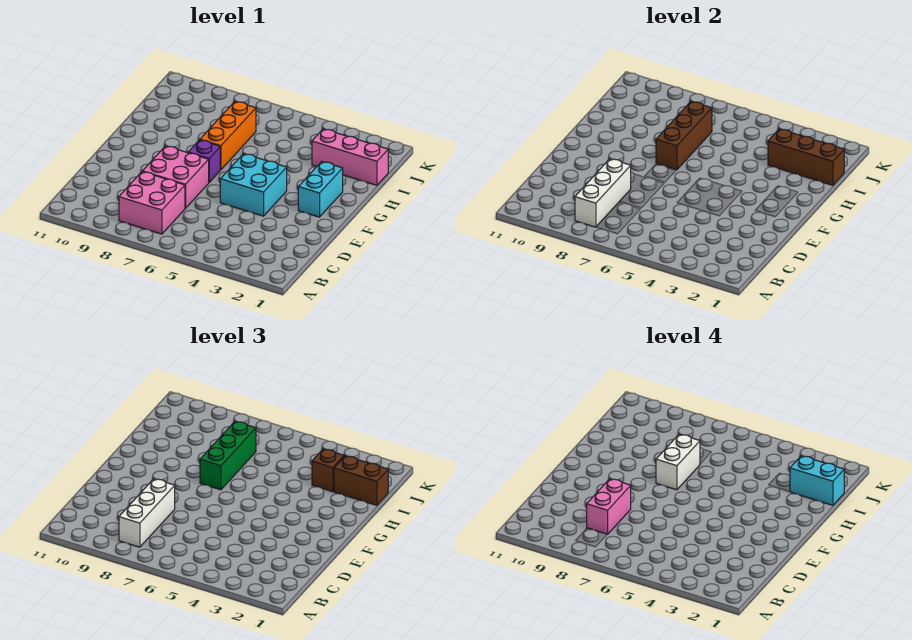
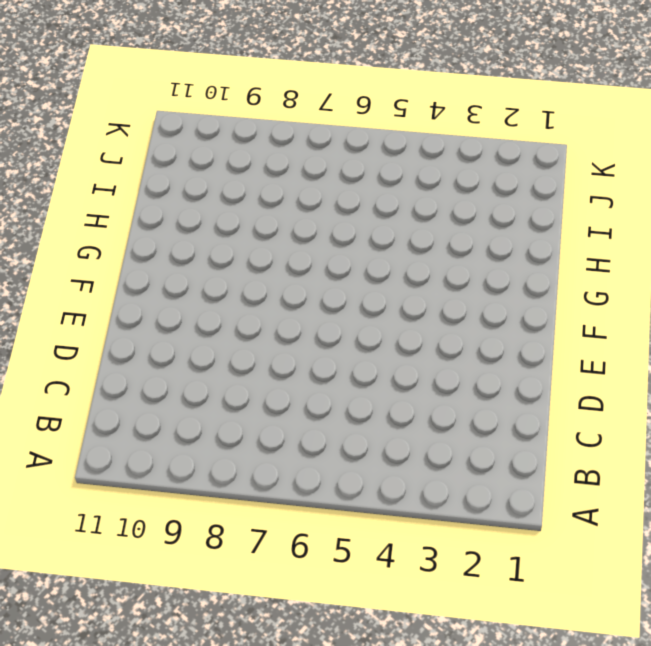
none -> pink brick B7:C8 level 1
none -> pink brick D7:E8 level 1
none -> cyan brick E4:F5 level 1

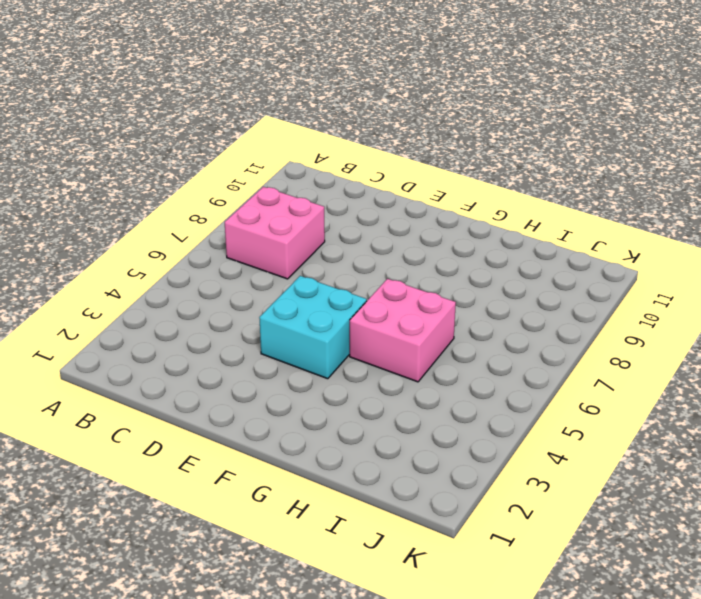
pink brick G5:H6 level 1 -> pink brick D7:E8 level 1
none -> cyan brick F2:G2 level 1
none -> purple brick F7 level 1
none -> orange brick G7:I7 level 1

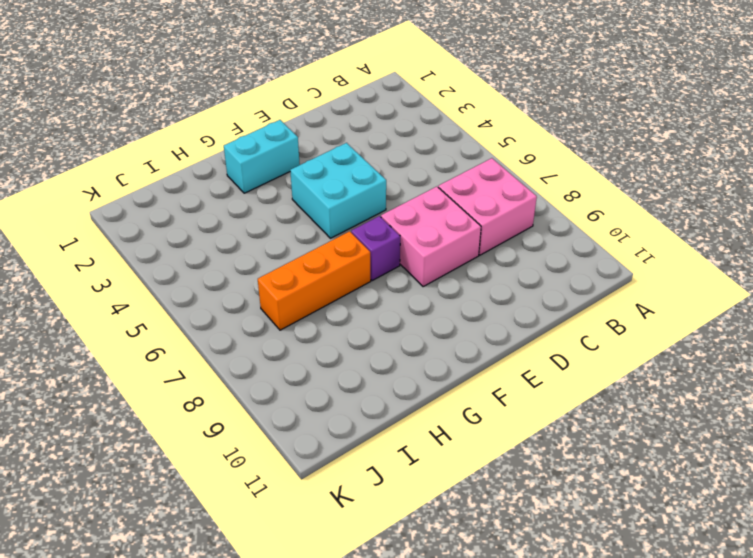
none -> pink brick I1:I3 level 1
none -> white brick B8:D8 level 2
none -> brown brick G7:I7 level 2

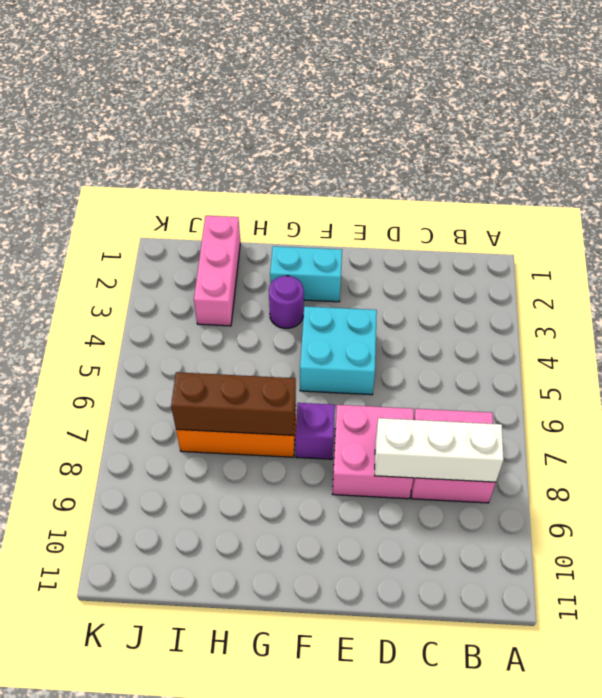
purple round brick G3 level 1 -> none
none -> brown brick I1:I3 level 2
none -> white brick B8:D8 level 3
none -> green brick G7:I7 level 3

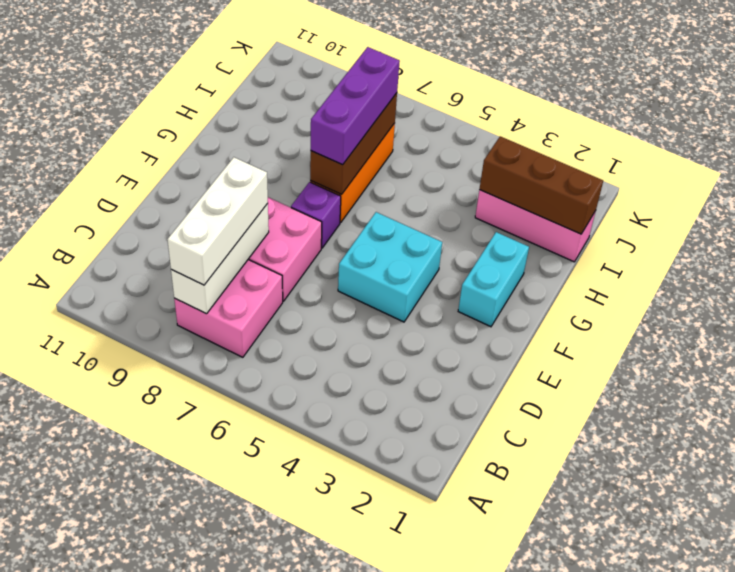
purple brick G7:I7 level 3 -> green brick G7:I7 level 3
none -> brown brick I1:I2 level 3
none -> brown brick I3 level 3
none -> pink brick C8:D8 level 4

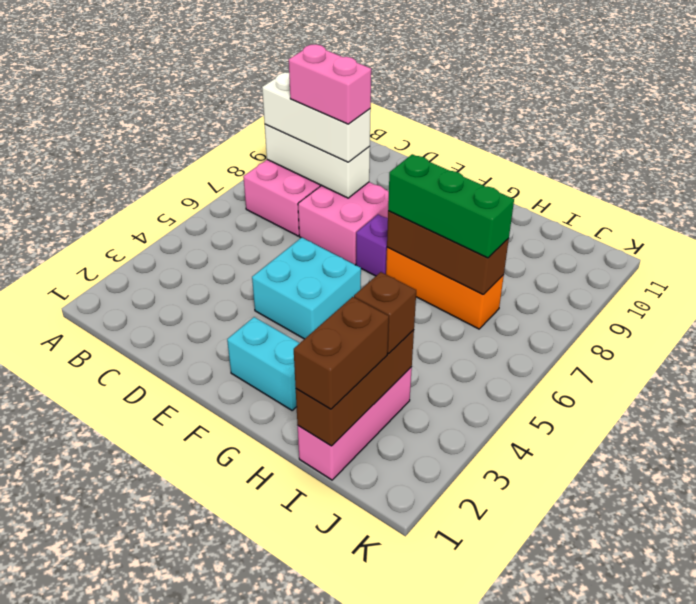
none -> white brick G7:H7 level 4
none -> cyan brick I1:I2 level 4

